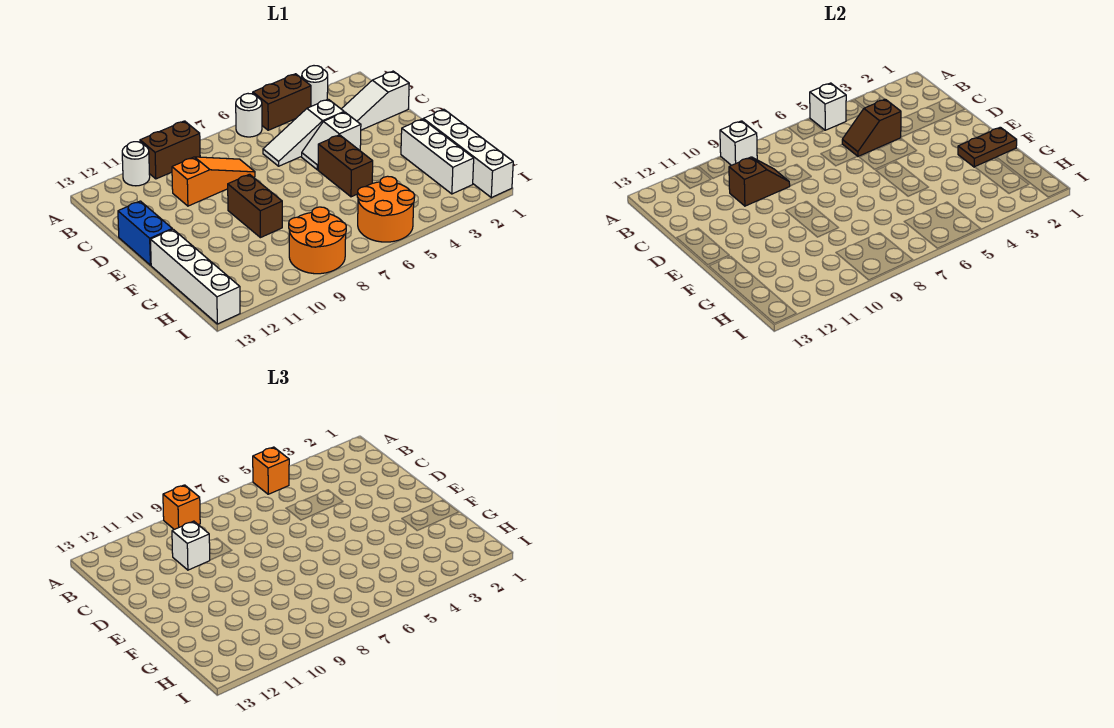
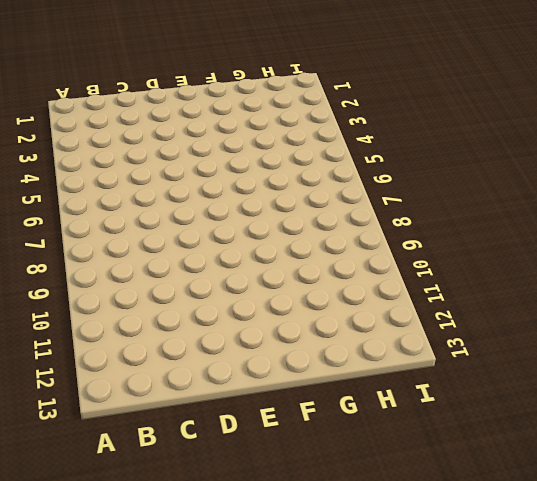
none -> white round brick A3 level 1
none -> brown brick A4:A5 level 1
none -> white round brick A6 level 1

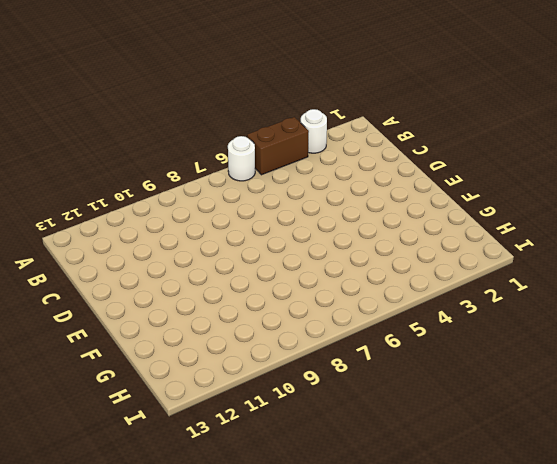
none -> brown brick A9:A10 level 1
none -> white round brick A11 level 1
none -> white slope C1:C3 level 1 top 1

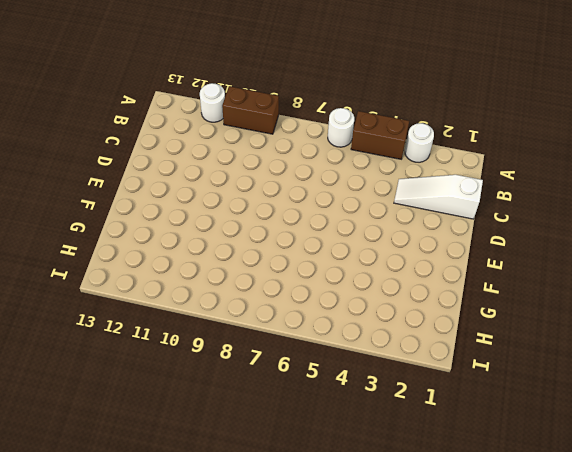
none -> white slope C4:C6 level 1 top 4
none -> orange slope C8:C10 level 1 top 10
none -> white slope D4:D5 level 1 top 4

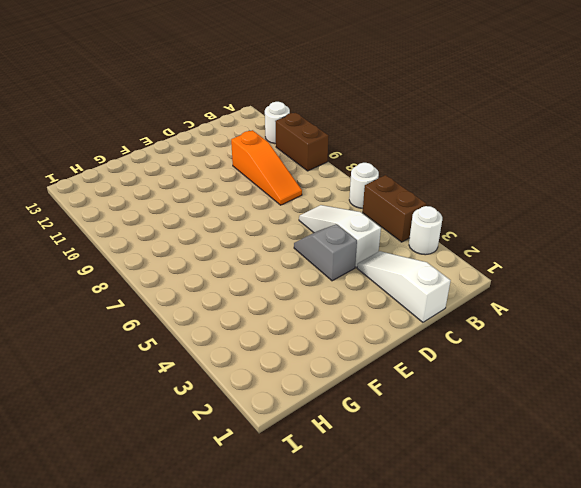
grey slope D4:D5 level 1 top 4 -> white slope D4:D5 level 1 top 4
none -> blue brick D13:E13 level 1
none -> brown brick E5:F5 level 1
none -> brown brick E9:F9 level 1

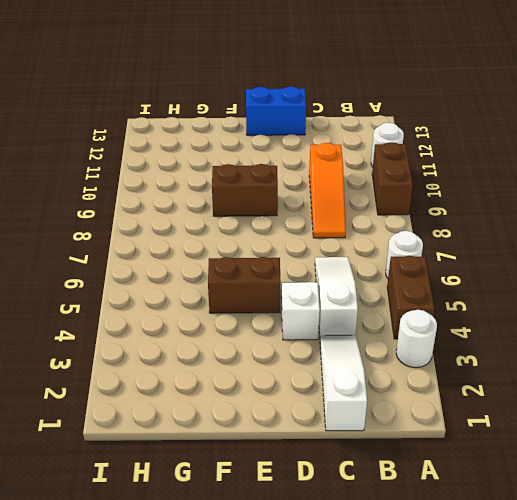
none -> white brick F1:I1 level 1
none -> white brick F2:H2 level 1
none -> white brick F13:I13 level 1

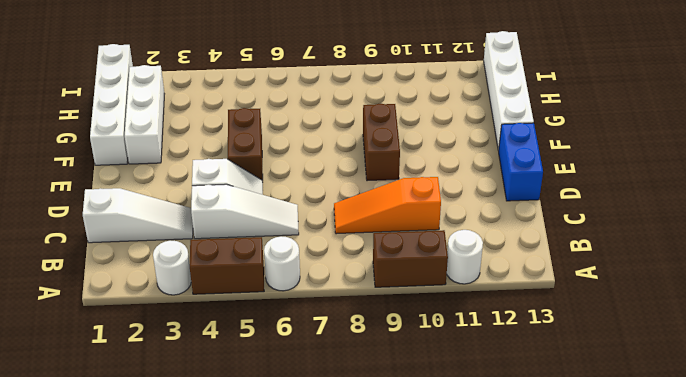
none -> orange round brick H5:I6 level 1
none -> orange round brick H8:I9 level 1
none -> white brick A5 level 2

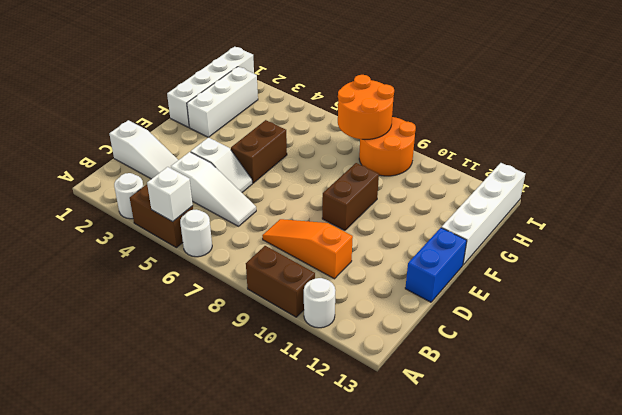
orange round brick H7:I8 level 2 -> orange round brick H5:I6 level 1
none -> white brick A9 level 2
none -> brown slope C4:C5 level 2 top 4
none -> brown slope C9:C10 level 2 top 10

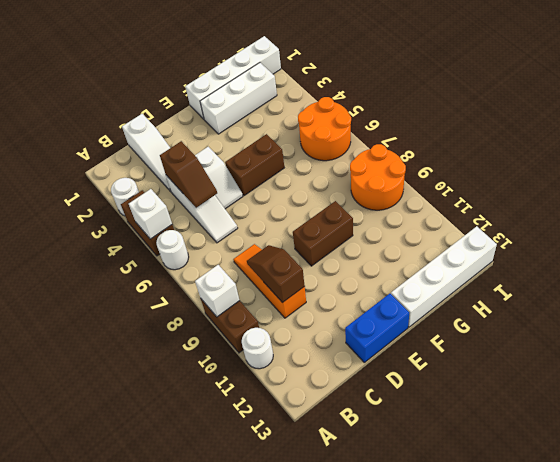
none -> brown plate F1:F2 level 2
none -> orange brick A5 level 3
none -> orange brick A9 level 3

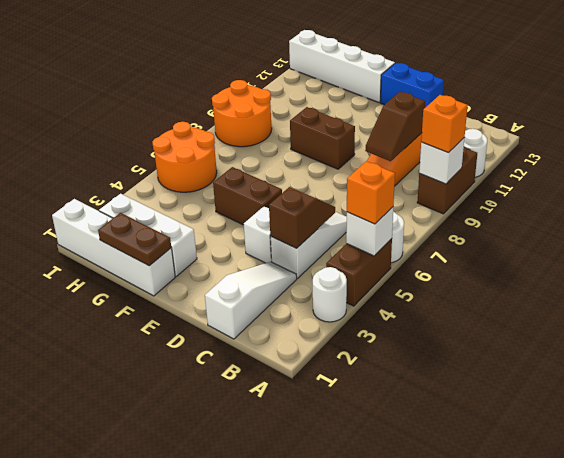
brown plate F1:G1 level 2 -> brown plate F1:F2 level 2
none -> white brick C10 level 3

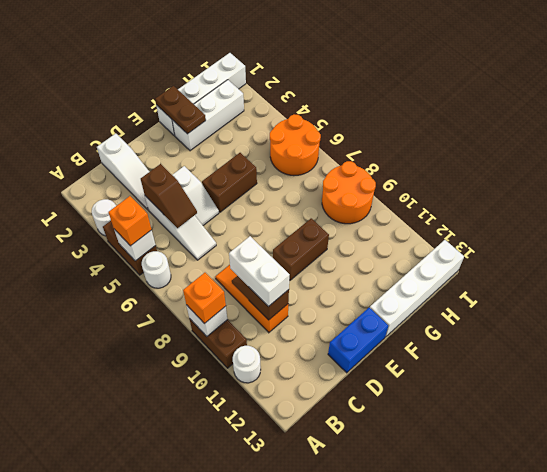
white brick C9:C10 level 3 -> white brick C10 level 3

